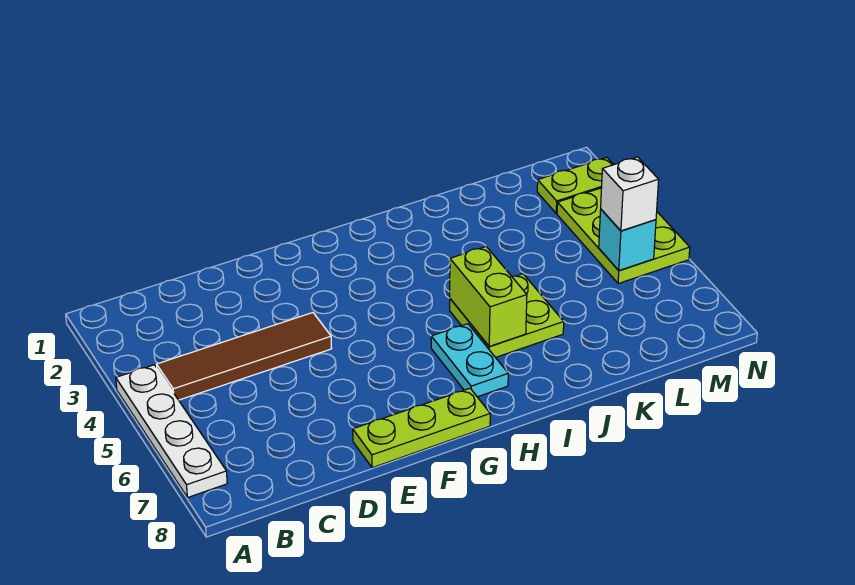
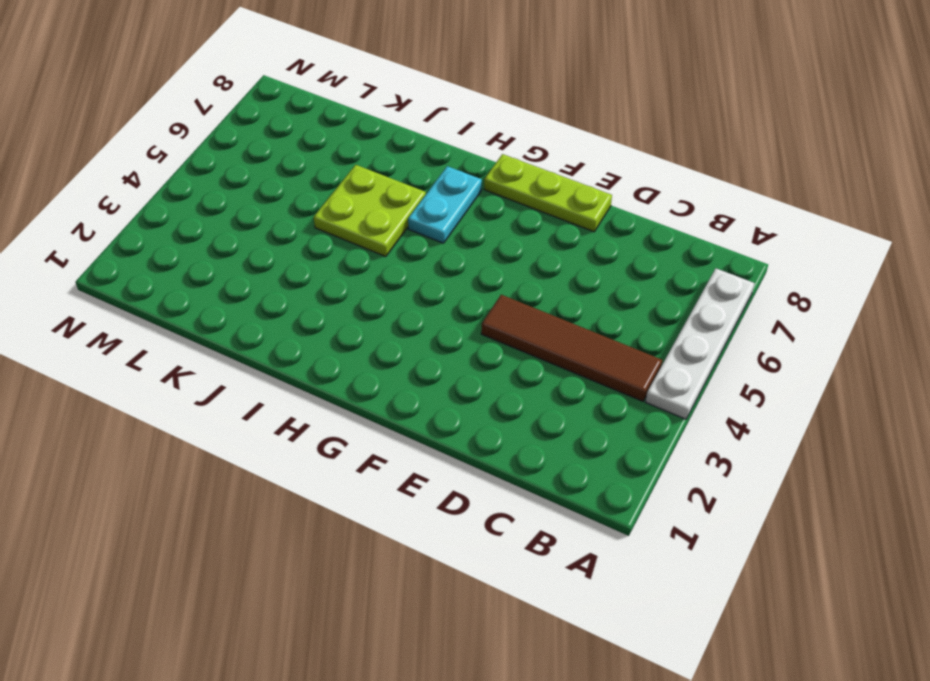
none -> lime plate M2:N2 level 1
none -> lime plate M3:N5 level 1

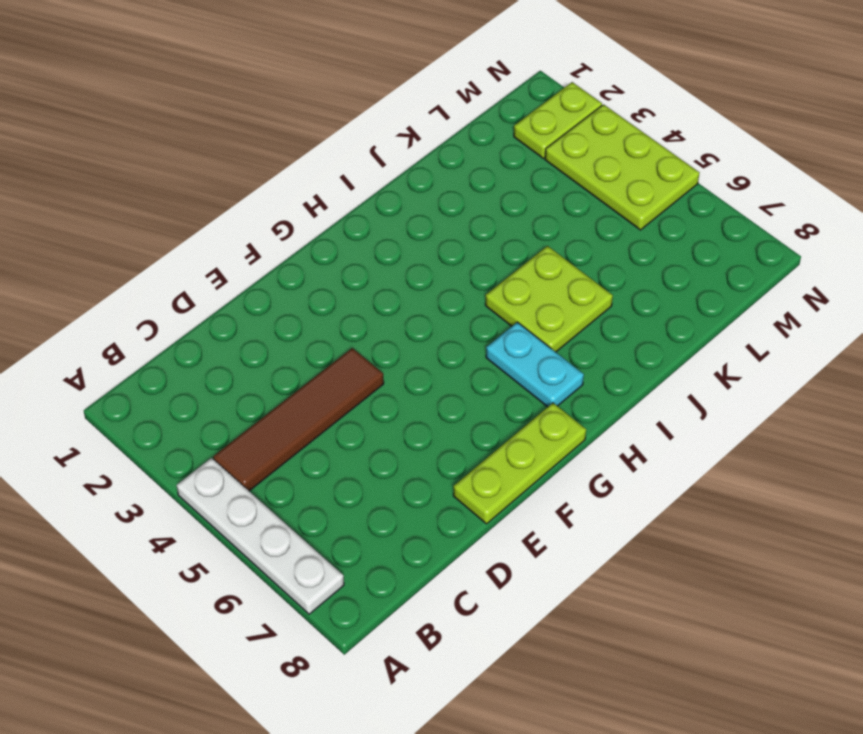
none -> lime brick I5:I6 level 2
none -> cyan brick M5 level 2

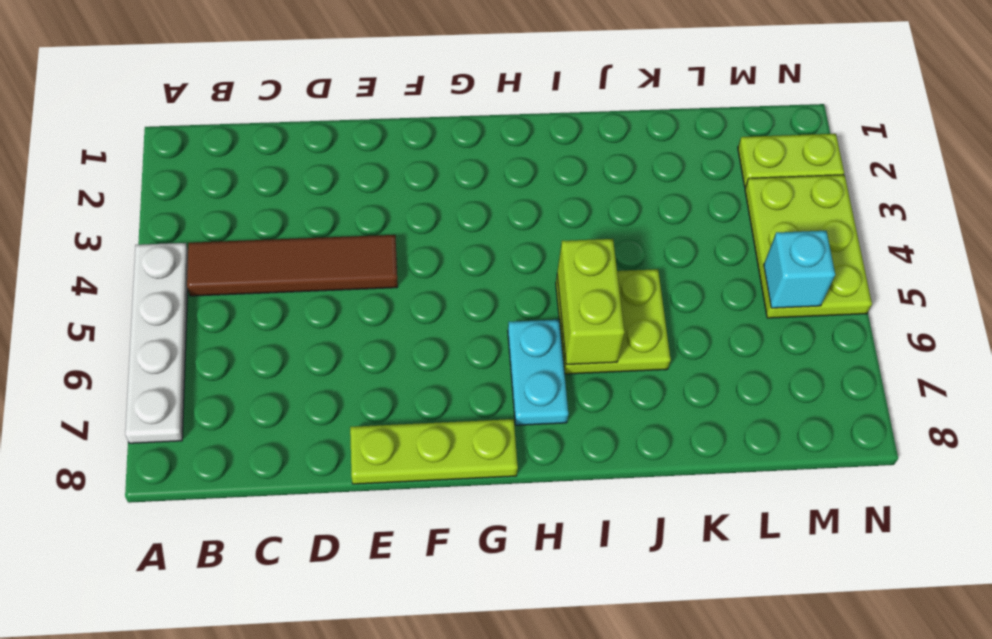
none -> white brick M5 level 3

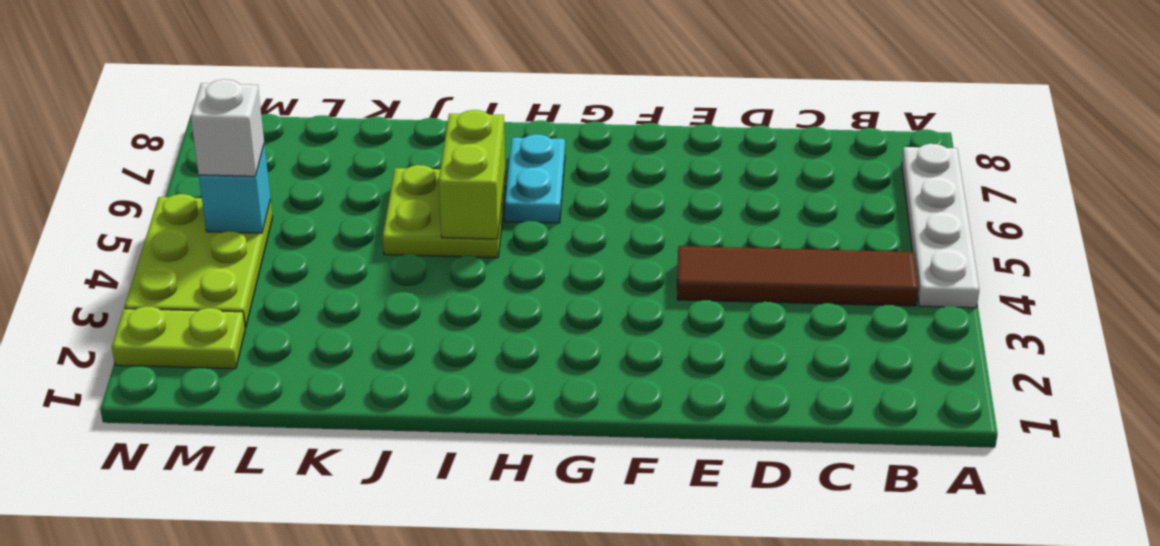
none -> lime plate E8:G8 level 1

